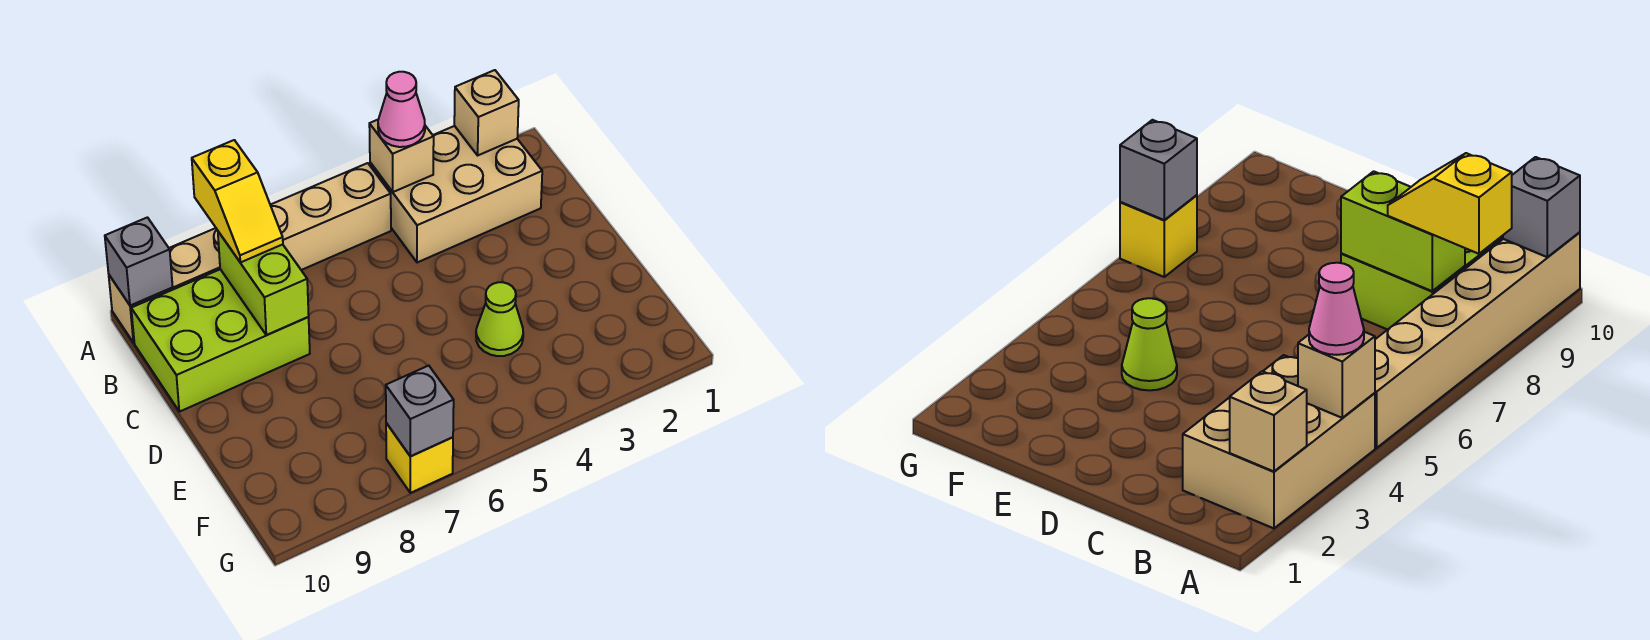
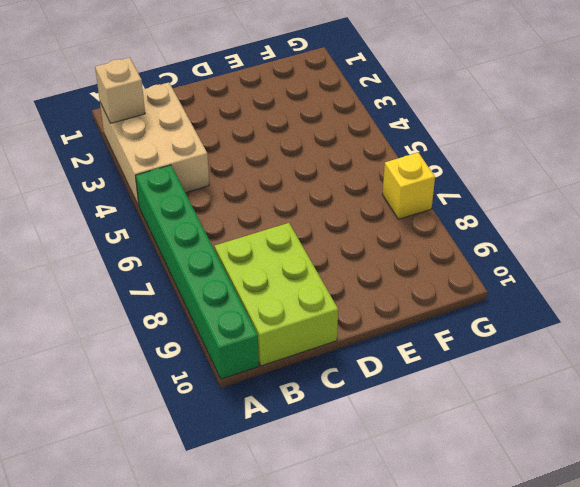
green brick A5:A10 level 1 -> tan brick A5:A10 level 1
none -> lime cone E4 level 1
none -> tan brick A4 level 2
none -> grey brick A10 level 2

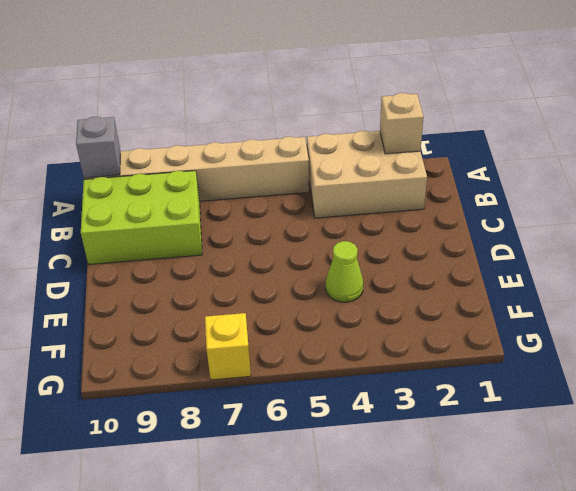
none -> tan brick A4 level 2
none -> lime brick B8:C8 level 2
none -> grey brick G7 level 2

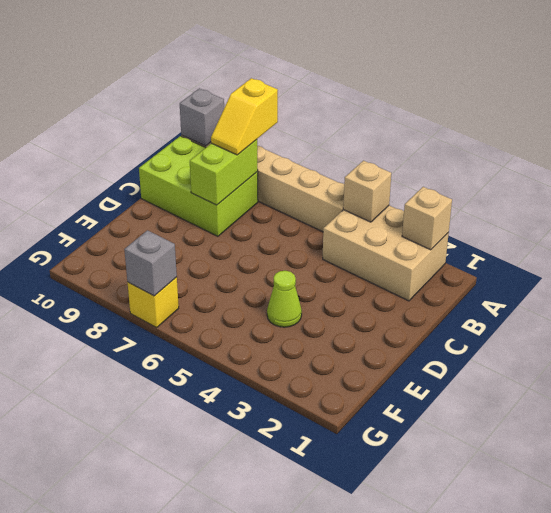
none -> pink cone A4 level 3

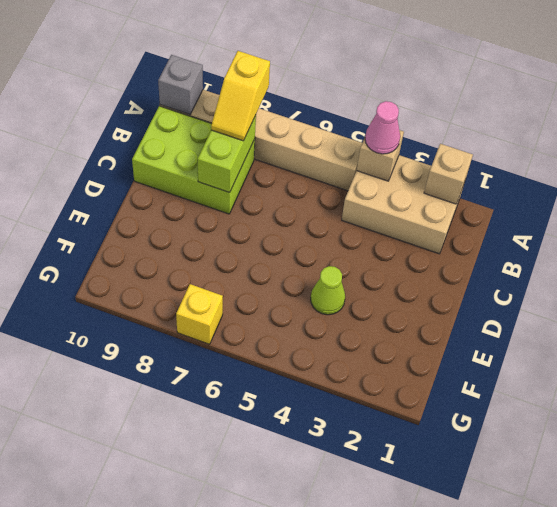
none -> grey brick G7 level 2

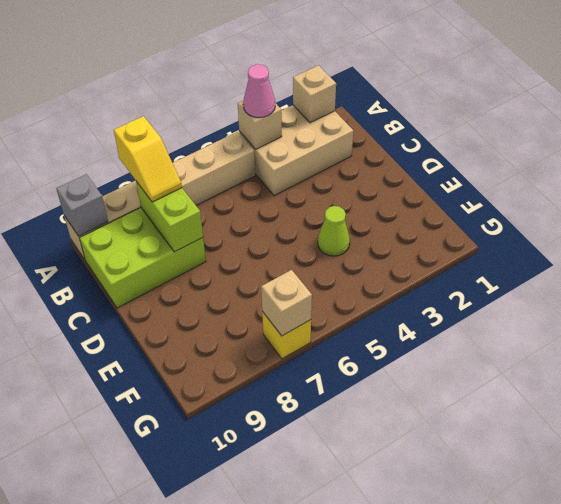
tan brick G7 level 2 -> grey brick G7 level 2

